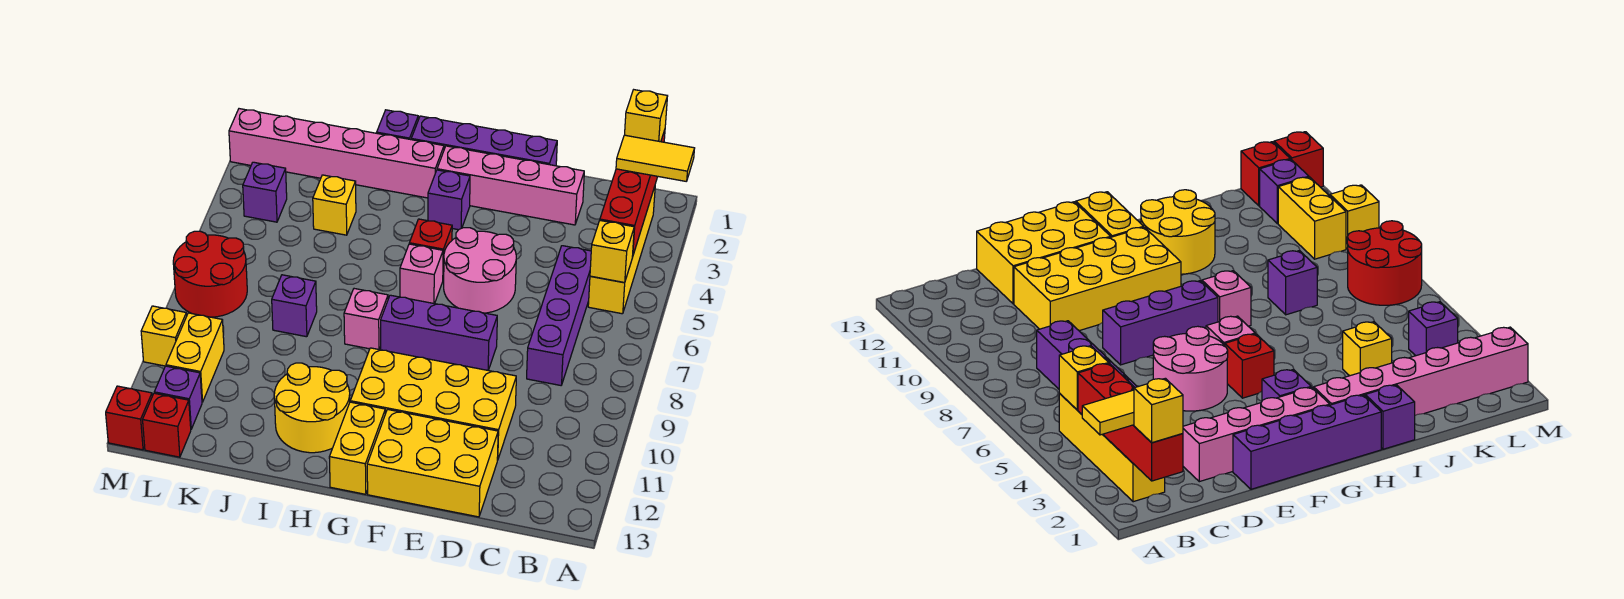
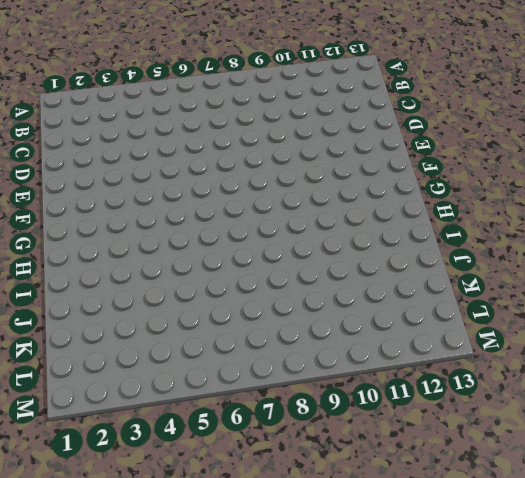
none -> yellow brick B2:B5 level 1
none -> purple brick C5:C8 level 1
none -> pink brick D2:G2 level 1

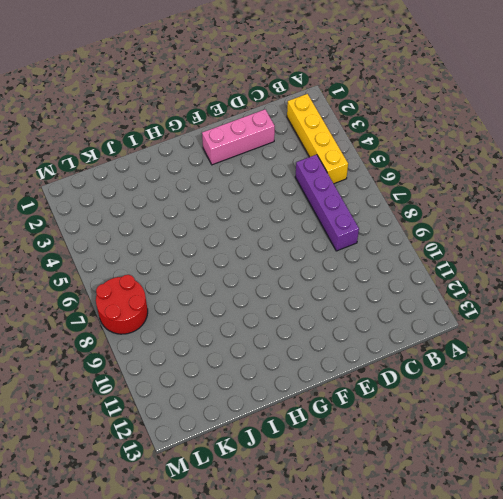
pink brick D2:F2 level 1 -> pink brick D2:G2 level 1
none -> yellow brick D10:G11 level 1
none -> yellow brick D12:F13 level 1
none -> purple brick E1:H1 level 1

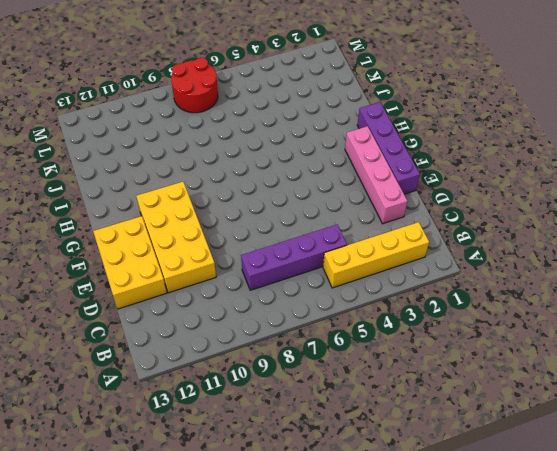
none -> pink round brick E5:F6 level 1
none -> purple brick E8:G8 level 1
none -> purple brick G3 level 1

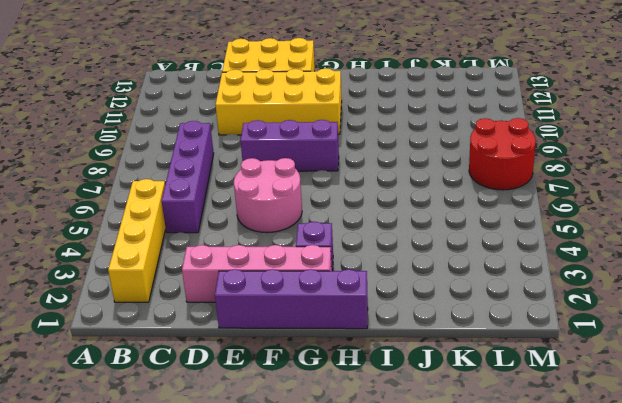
none -> red brick G5 level 1
none -> pink brick G6 level 1
none -> yellow brick G12:G13 level 1

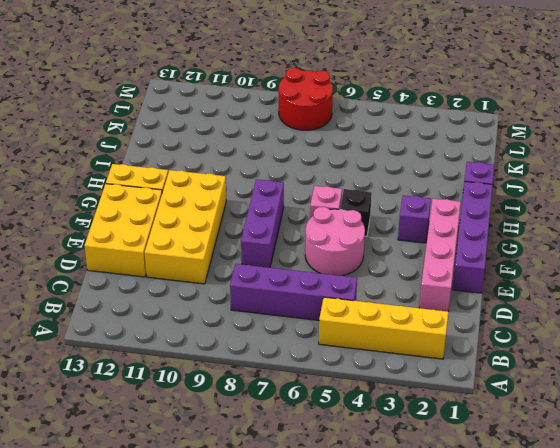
black brick G5 level 1 -> red brick G5 level 1
none -> pink brick H2:M2 level 1
none -> pink brick H8 level 1
none -> yellow round brick H11:I12 level 1

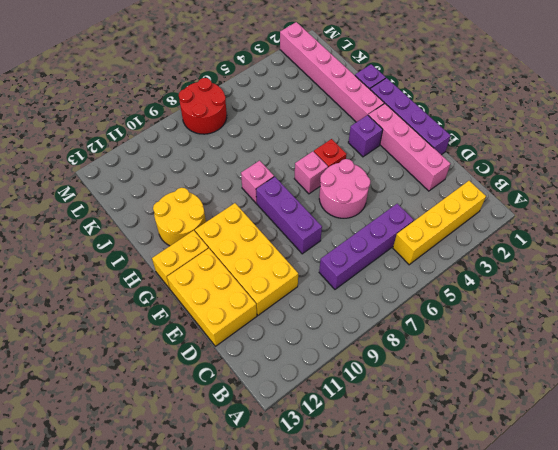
none -> yellow brick J4 level 1
none -> purple brick J8 level 1
none -> purple brick L4 level 1

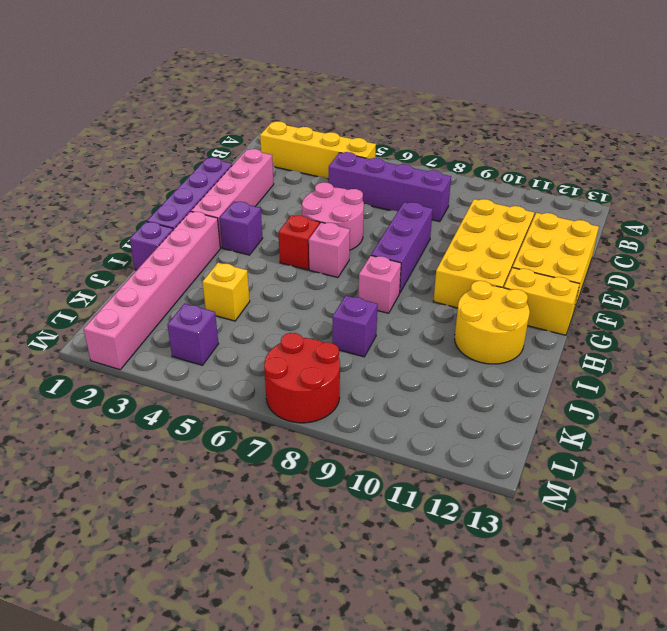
none -> yellow brick L10:L11 level 1
none -> purple brick L12 level 1
none -> red brick L13 level 1

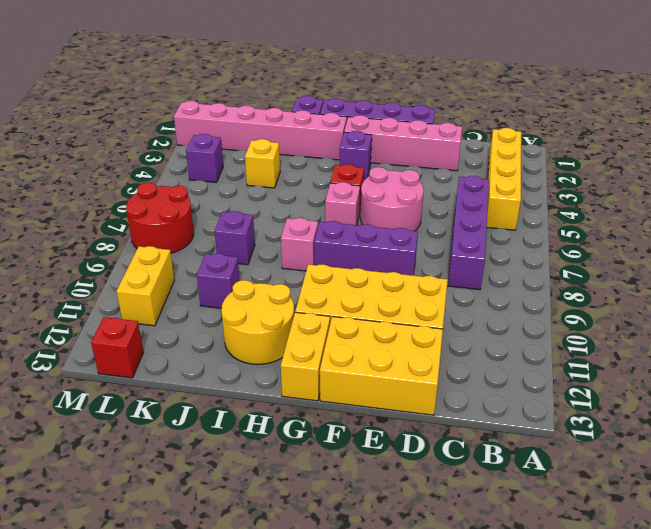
purple brick J10 level 1 -> purple brick L12 level 1
none -> yellow brick M10 level 1
none -> red brick M13 level 1
none -> red brick B1:B4 level 2

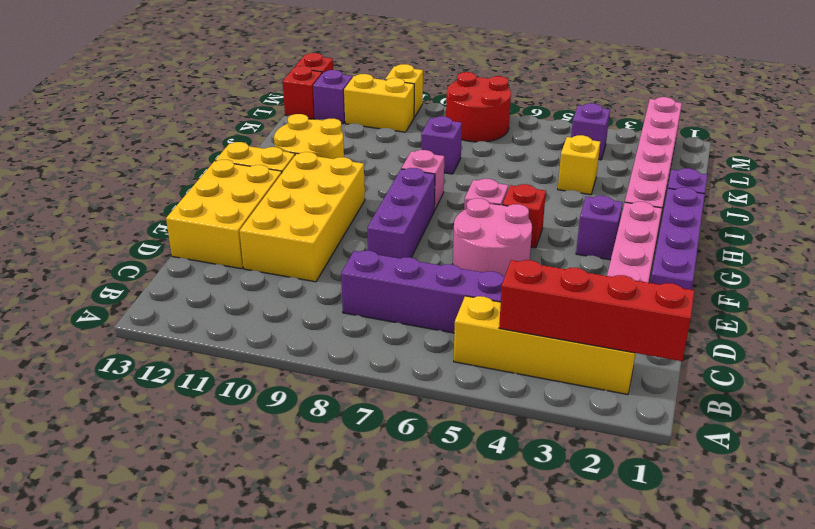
none -> yellow brick B5 level 2
none -> yellow tile A2:B2 level 3
none -> yellow brick B1 level 3

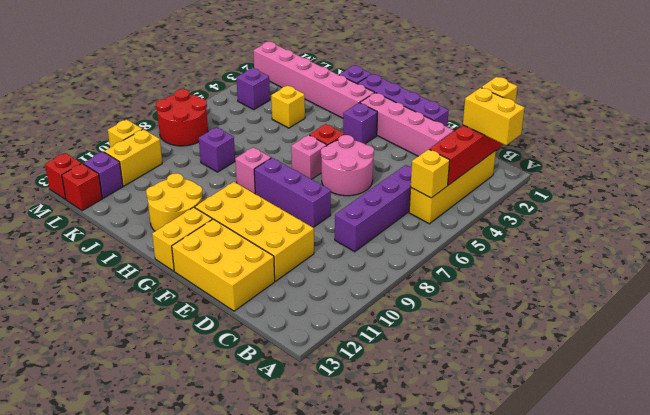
yellow brick A2:B2 level 3 -> yellow tile A2:B2 level 3

